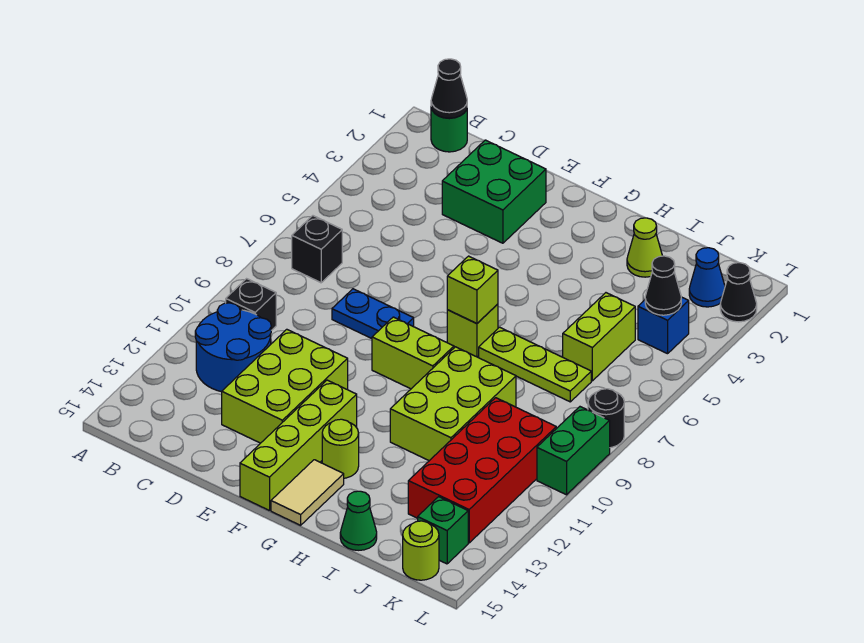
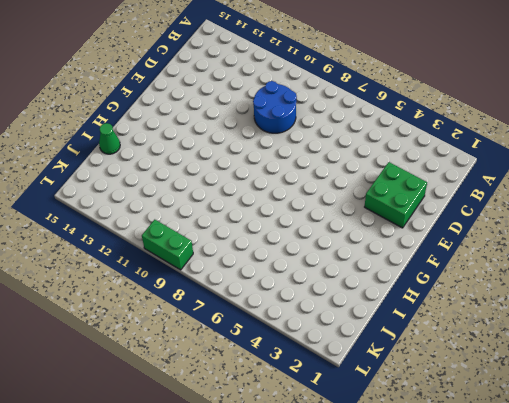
blue round brick C9:D10 level 1 -> blue round brick B11:C12 level 1
none -> green round brick B1 level 1
none -> black brick B7 level 1
none -> black brick B10 level 1

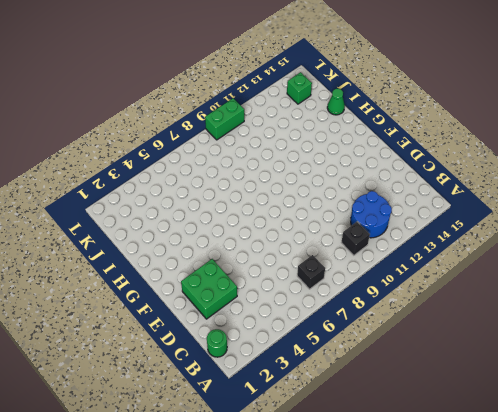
none -> blue plate D8:E8 level 1
none -> lime brick D11:E13 level 1
none -> lime brick F9:G9 level 1

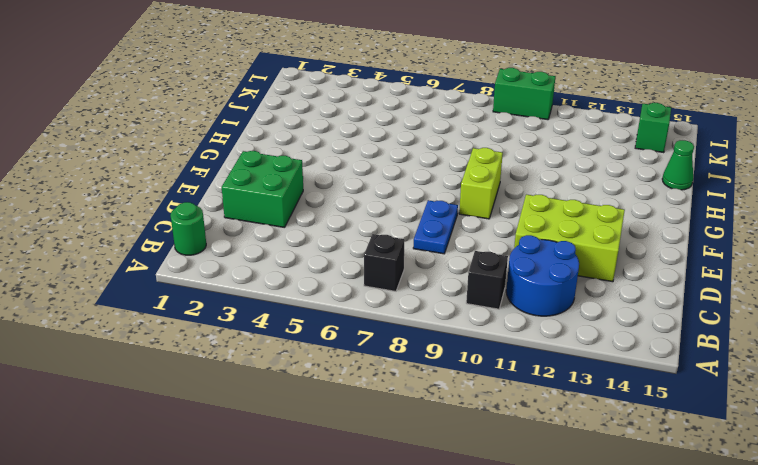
none -> lime brick F12:F15 level 1
none -> lime brick G7 level 1
none -> lime round brick G13 level 1

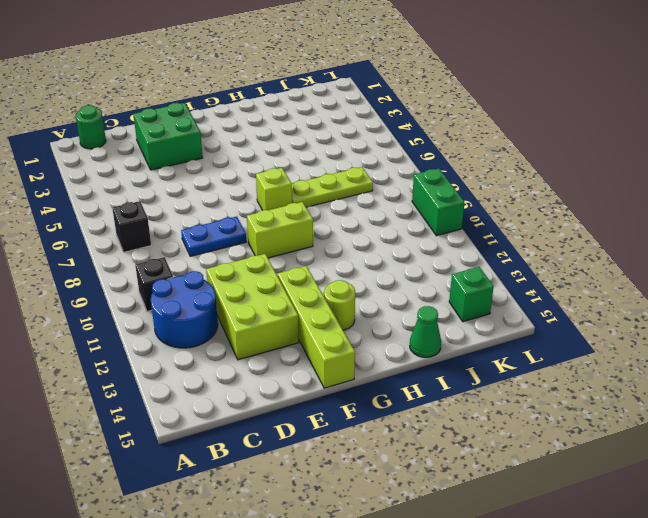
none -> tan tile G14:G15 level 1
none -> lime brick H9:I11 level 1
none -> lime cone I2 level 1

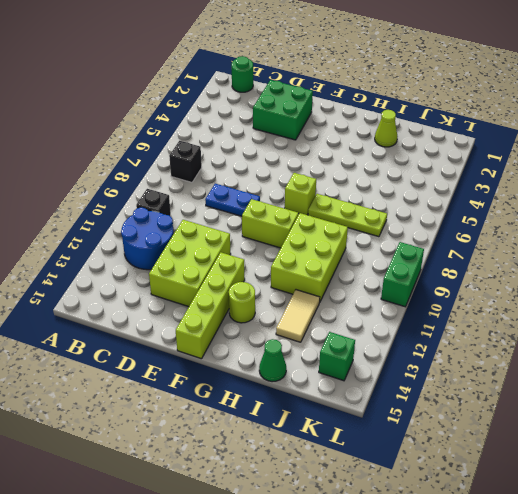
tan tile I12:I13 level 1 -> tan tile G14:G15 level 1
none -> lime brick J5:J6 level 1
none -> red brick J10:K13 level 1
none -> blue cone K2 level 1

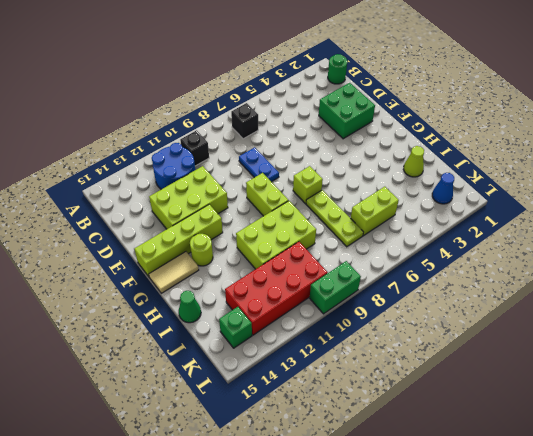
none -> blue brick K4 level 1
none -> lime round brick K15 level 1
none -> black cone L2 level 1

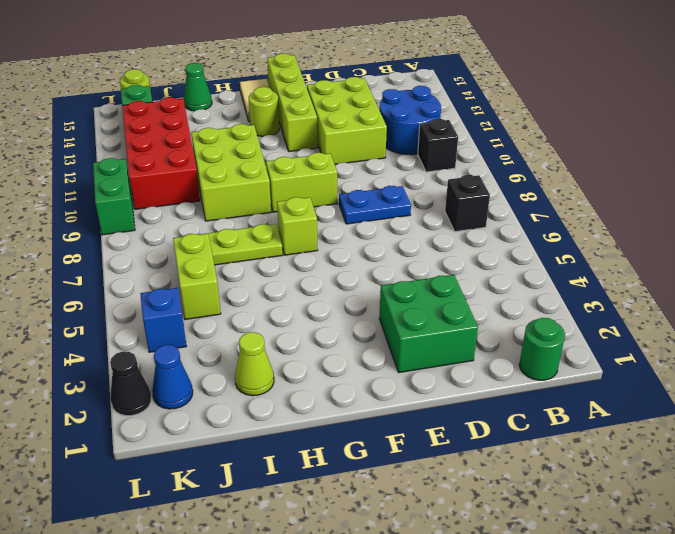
none -> black round brick L8 level 1
none -> black cone B1 level 2
none -> lime brick G7 level 2

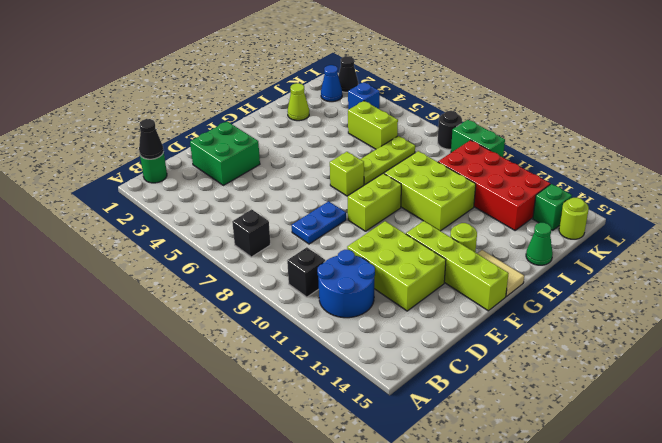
none -> lime brick G7 level 2
none -> black cone K4 level 2

